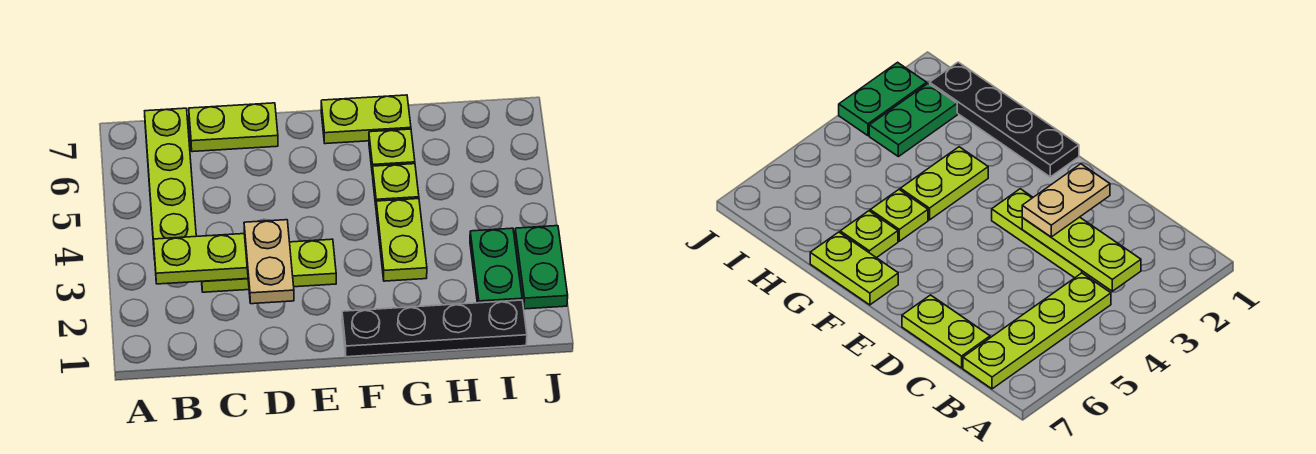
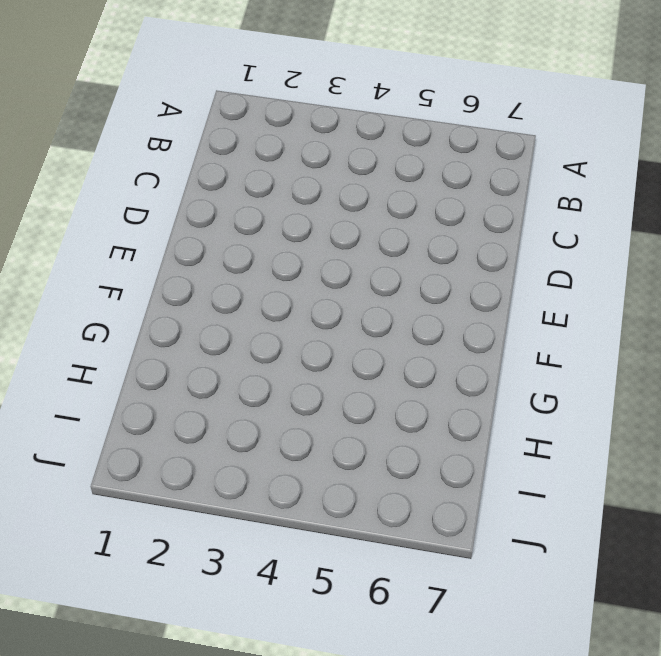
none -> lime plate B4:B7 level 1
none -> lime plate C3:E3 level 1
none -> lime plate C7:D7 level 1

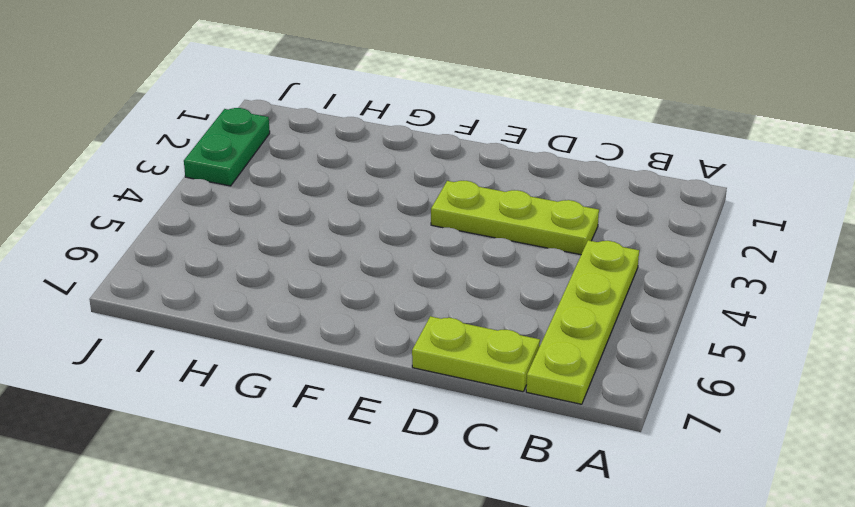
none -> black plate F1:I1 level 1
none -> lime plate F7:G7 level 1
none -> lime plate G3:G4 level 1

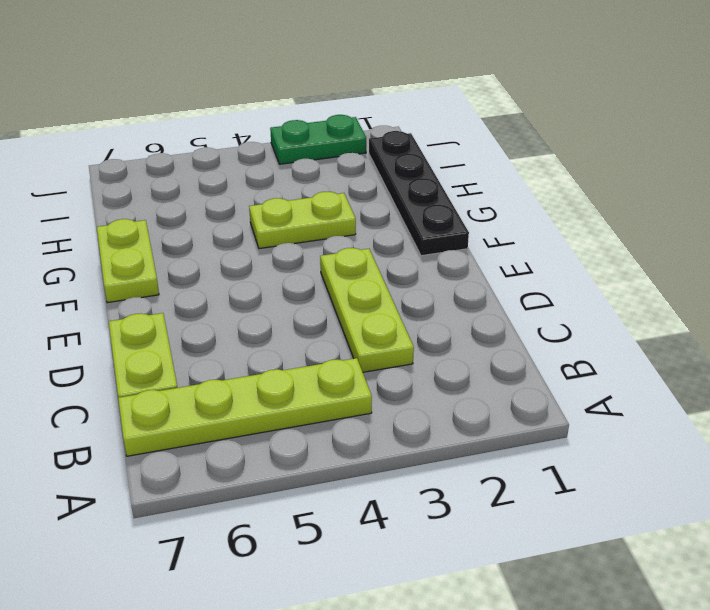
none -> lime plate G5 level 1
none -> lime plate G6 level 1
none -> green plate I2:I3 level 1

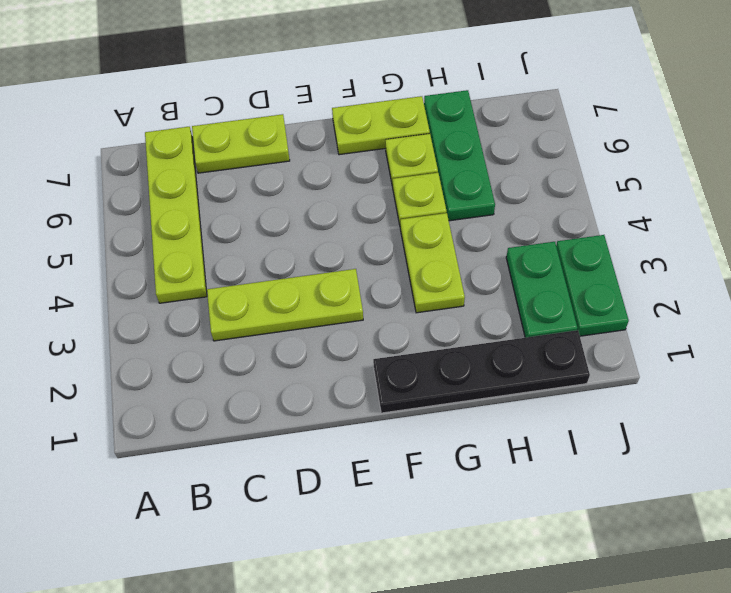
green plate H5:H7 level 1 -> none
none -> lime plate B3:D3 level 2
none -> tan plate D2:D3 level 3

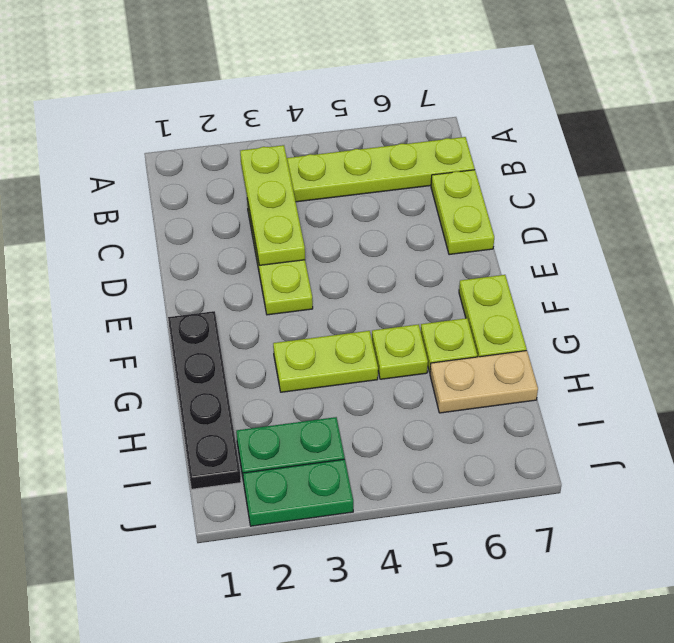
tan plate H6:H7 level 1 -> tan plate D2:D3 level 3

